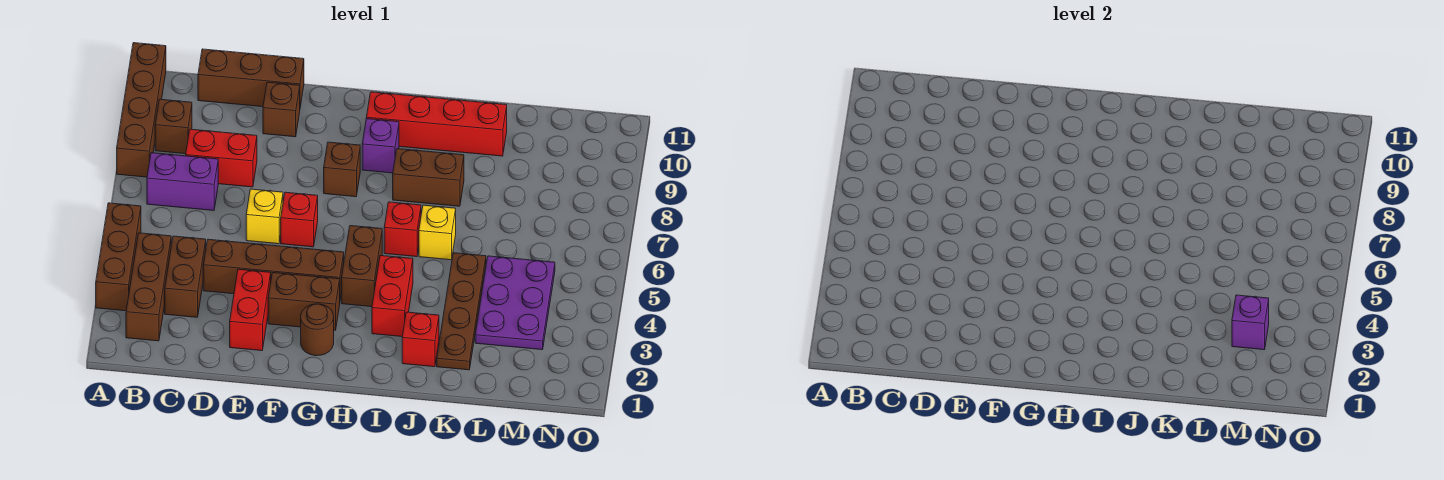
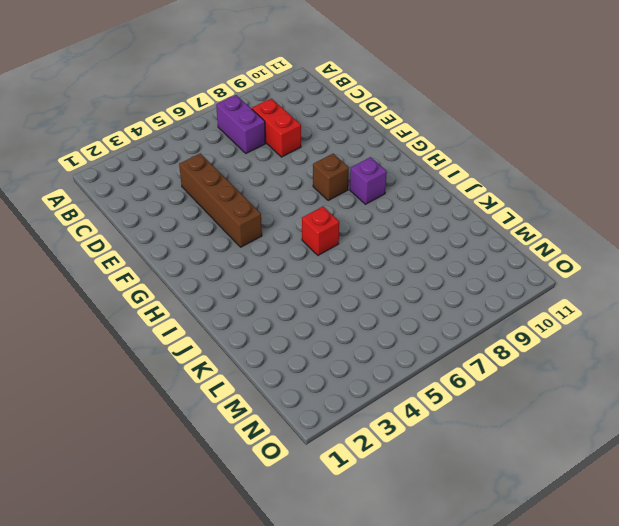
none -> brown brick A3:A5 level 1
none -> brown brick A8:A11 level 1
none -> brown brick B2:B4 level 1

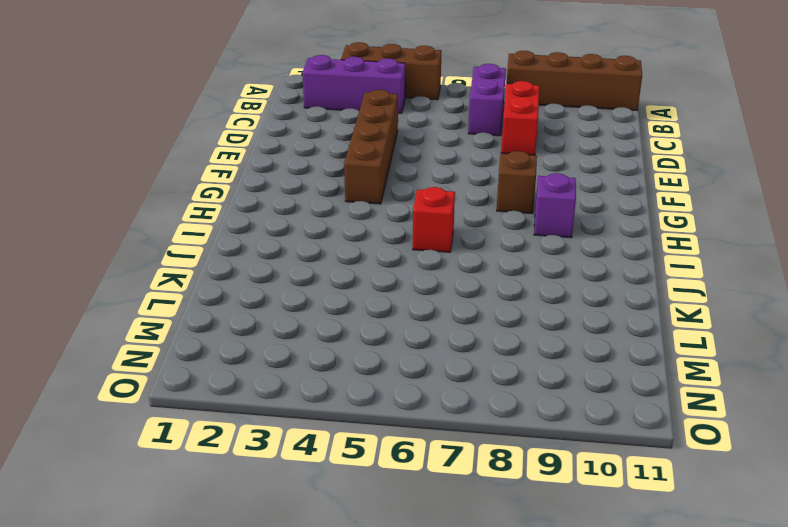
purple brick B2:B4 level 1 -> brown brick B2:B4 level 1
none -> brown brick B9 level 1
none -> brown brick C3:C4 level 1
none -> brown brick C11:E11 level 1

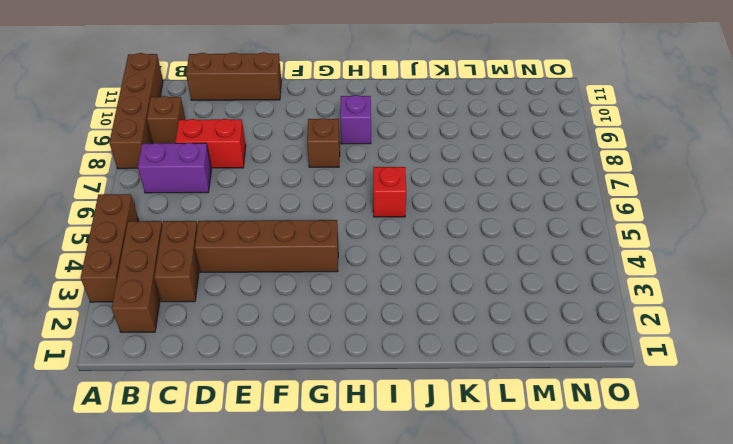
none -> red brick E2:E3 level 1
none -> yellow brick E6 level 1
none -> brown brick E10 level 1

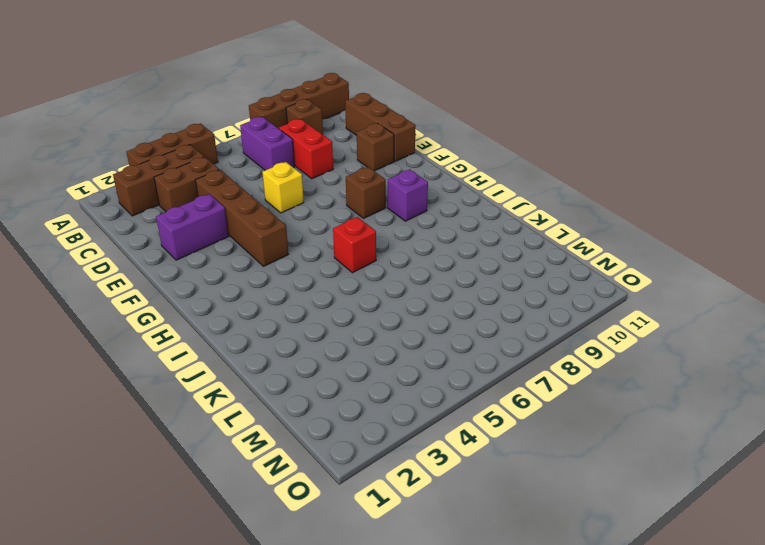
purple brick E2:E3 level 1 -> red brick E2:E3 level 1
none -> brown brick F3:G3 level 1
none -> red brick F6 level 1
none -> brown round brick G2 level 1

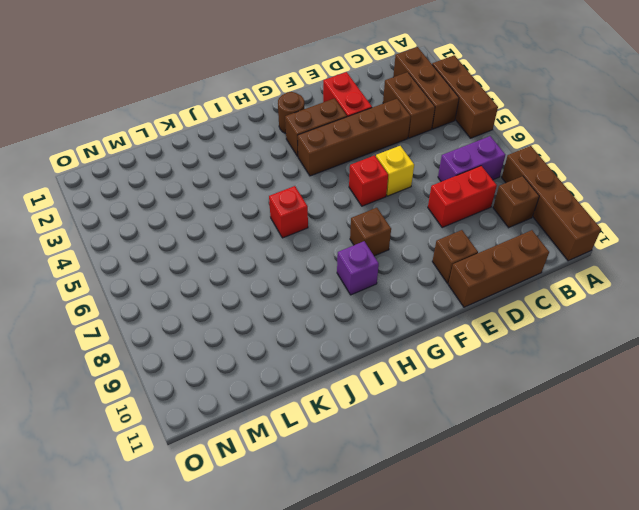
none -> brown brick H4:H5 level 1
none -> red brick H10:K10 level 1
none -> red brick I3:I4 level 1

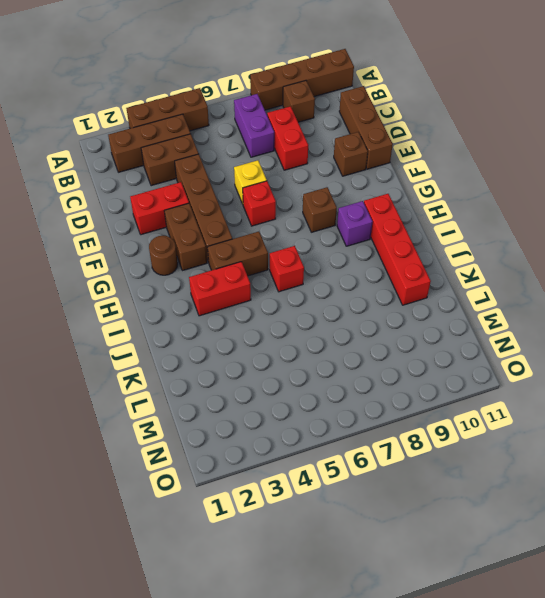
none -> brown brick I8:J8 level 1
none -> red brick J2 level 1
none -> yellow brick J6 level 1

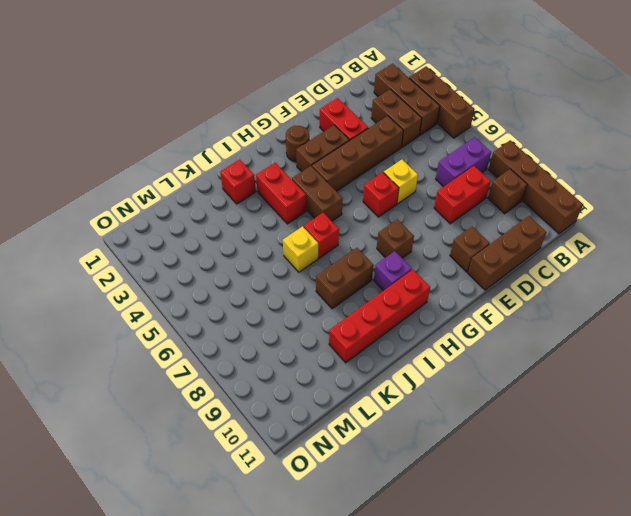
none -> brown plate K2:K5 level 1
none -> purple plate L3:M5 level 1
none -> purple brick M3 level 2

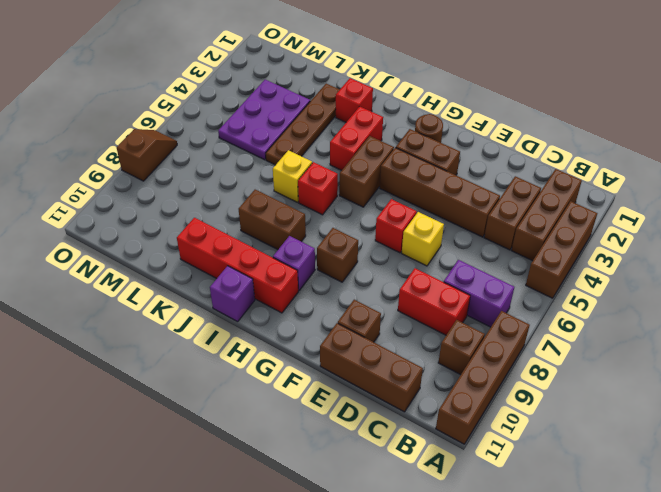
purple brick I11 level 1 -> purple brick M3 level 2
brown slope O7:O8 level 1 top 8 -> none
none -> red brick E2:E3 level 1

